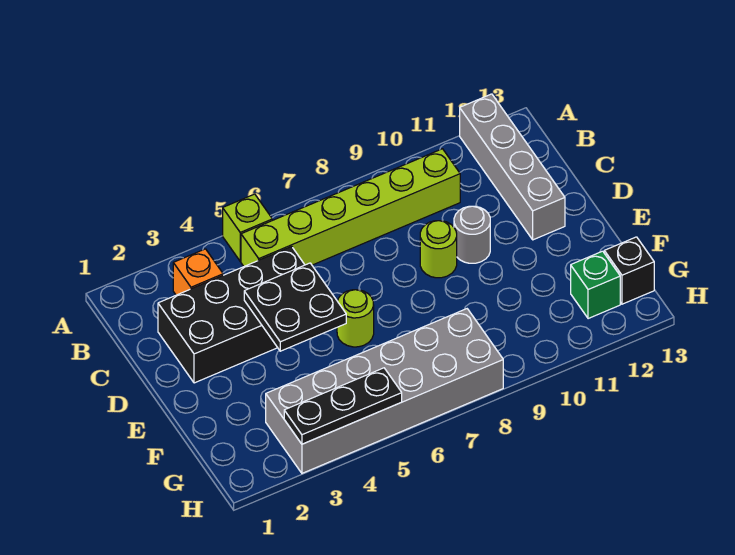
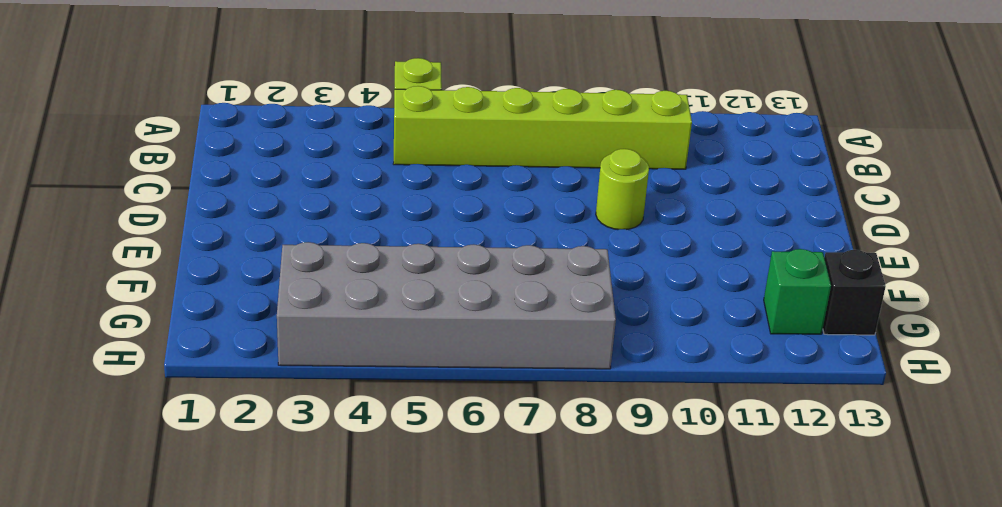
none -> grey brick A12:D12 level 1
none -> orange brick B3 level 1
none -> black brick C2:D5 level 1

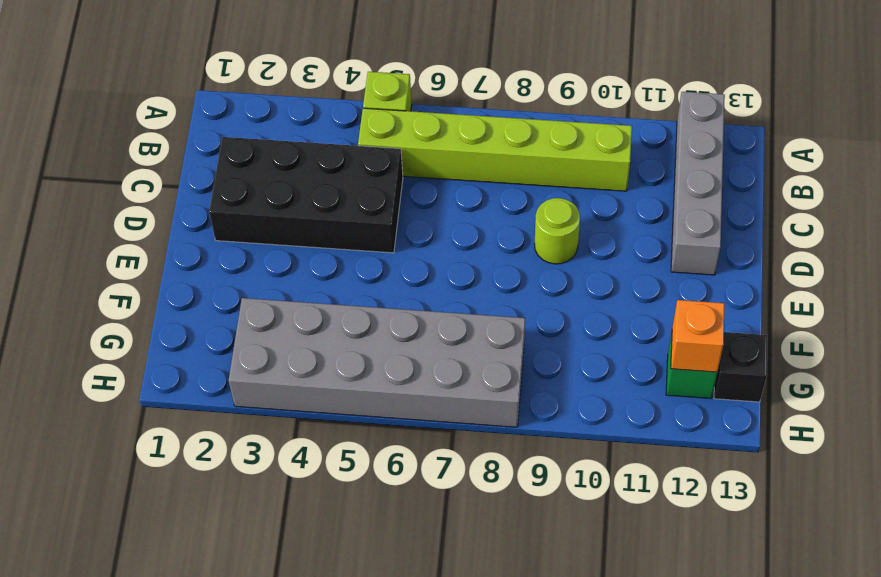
orange brick G12 level 2 -> orange brick B3 level 1
none -> grey round brick D10 level 1
none -> lime round brick E6 level 1
none -> black plate D4:E5 level 2

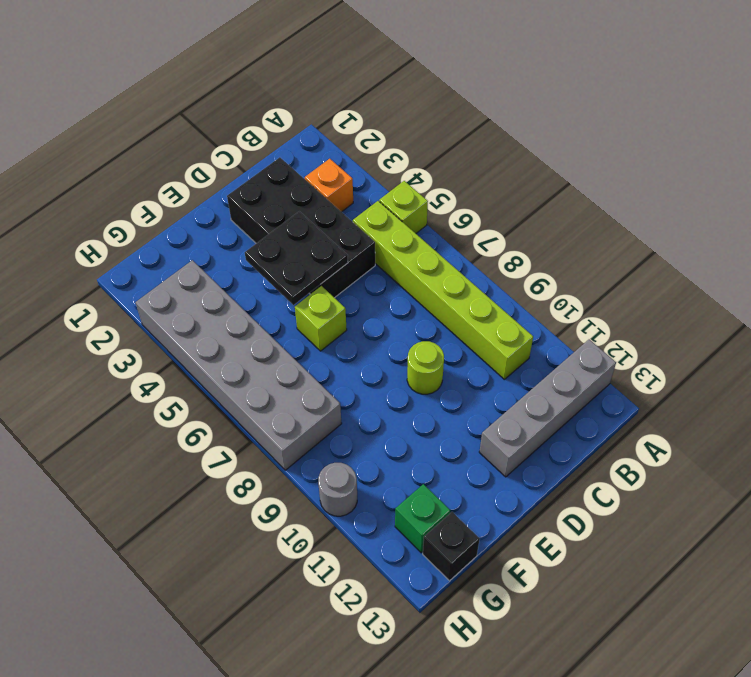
lime brick E6 level 1 -> lime round brick E6 level 1
grey round brick H10 level 1 -> grey round brick D10 level 1
none -> black plate H3:H5 level 2

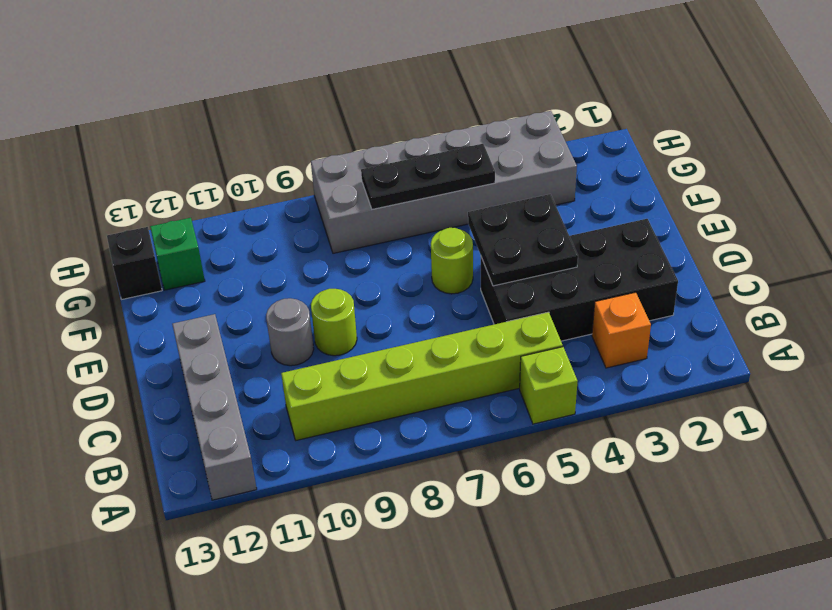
black plate G5:G7 level 2 -> black plate H3:H5 level 2

